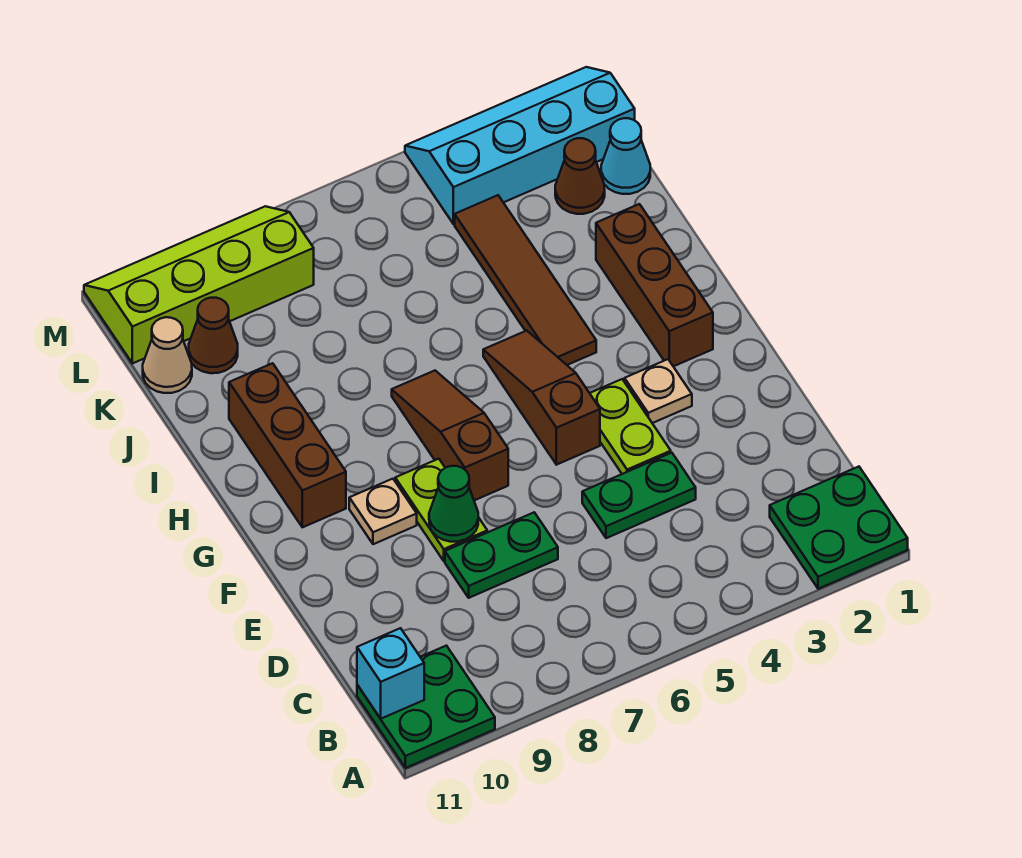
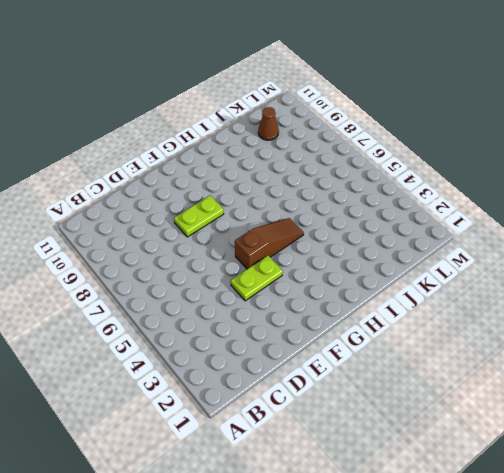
none -> green plate A1:B2 level 1
none -> green plate A10:B11 level 1
none -> green plate D4:D5 level 1

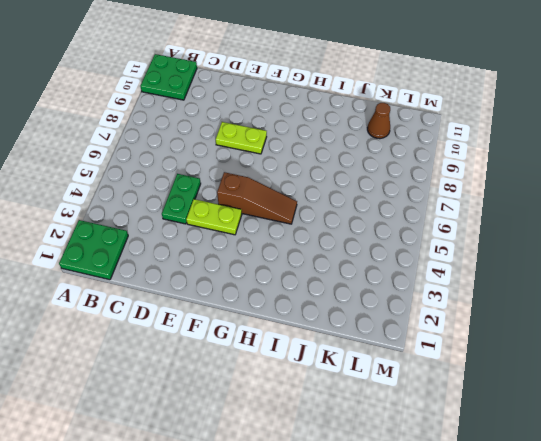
none -> green plate D7:D8 level 1
none -> tan plate F3 level 1
none -> brown slope F7:H7 level 1 top F

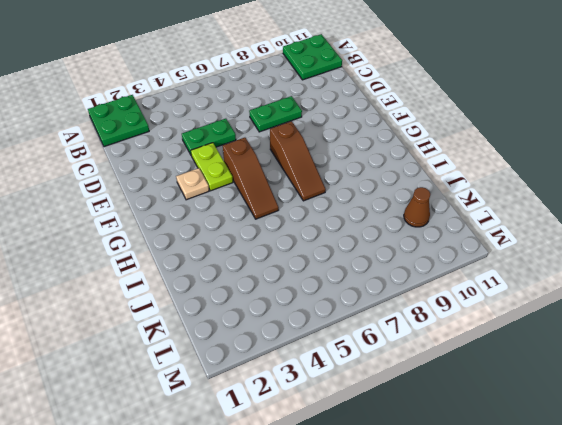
none -> lime plate E8:F8 level 1
none -> tan plate F9 level 1
none -> brown brick G2:I2 level 1

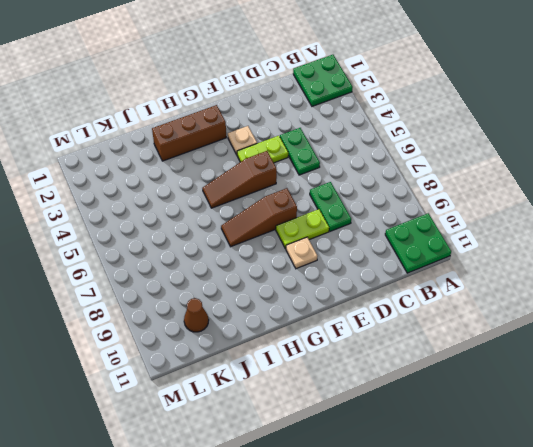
none -> brown brick G10:I10 level 1
none -> brown tile H4:K4 level 1
none -> cyan cone K1 level 1

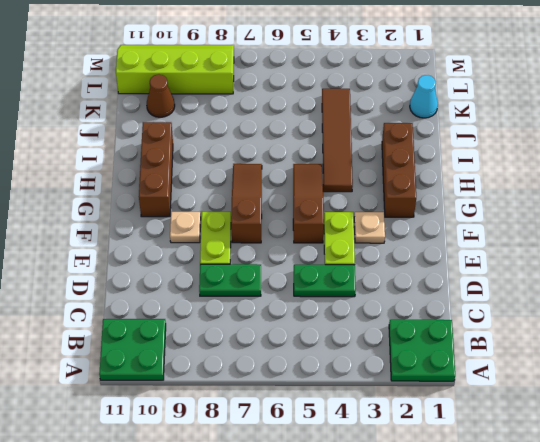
none -> brown cone K2 level 1
none -> tan cone K11 level 1
none -> cyan slope L1:M4 level 1 top L

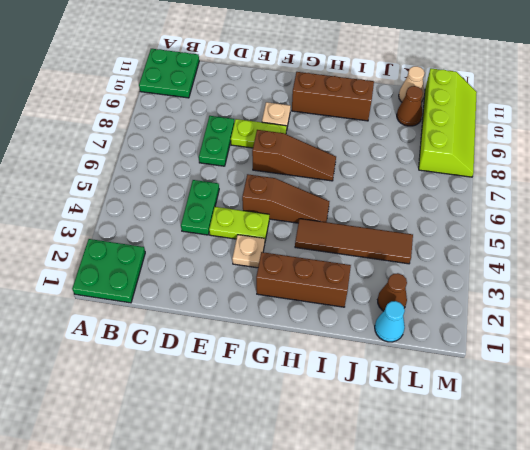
none -> cyan slope L1:M4 level 1 top L
none -> cyan brick B11 level 2
none -> green cone E8 level 2

